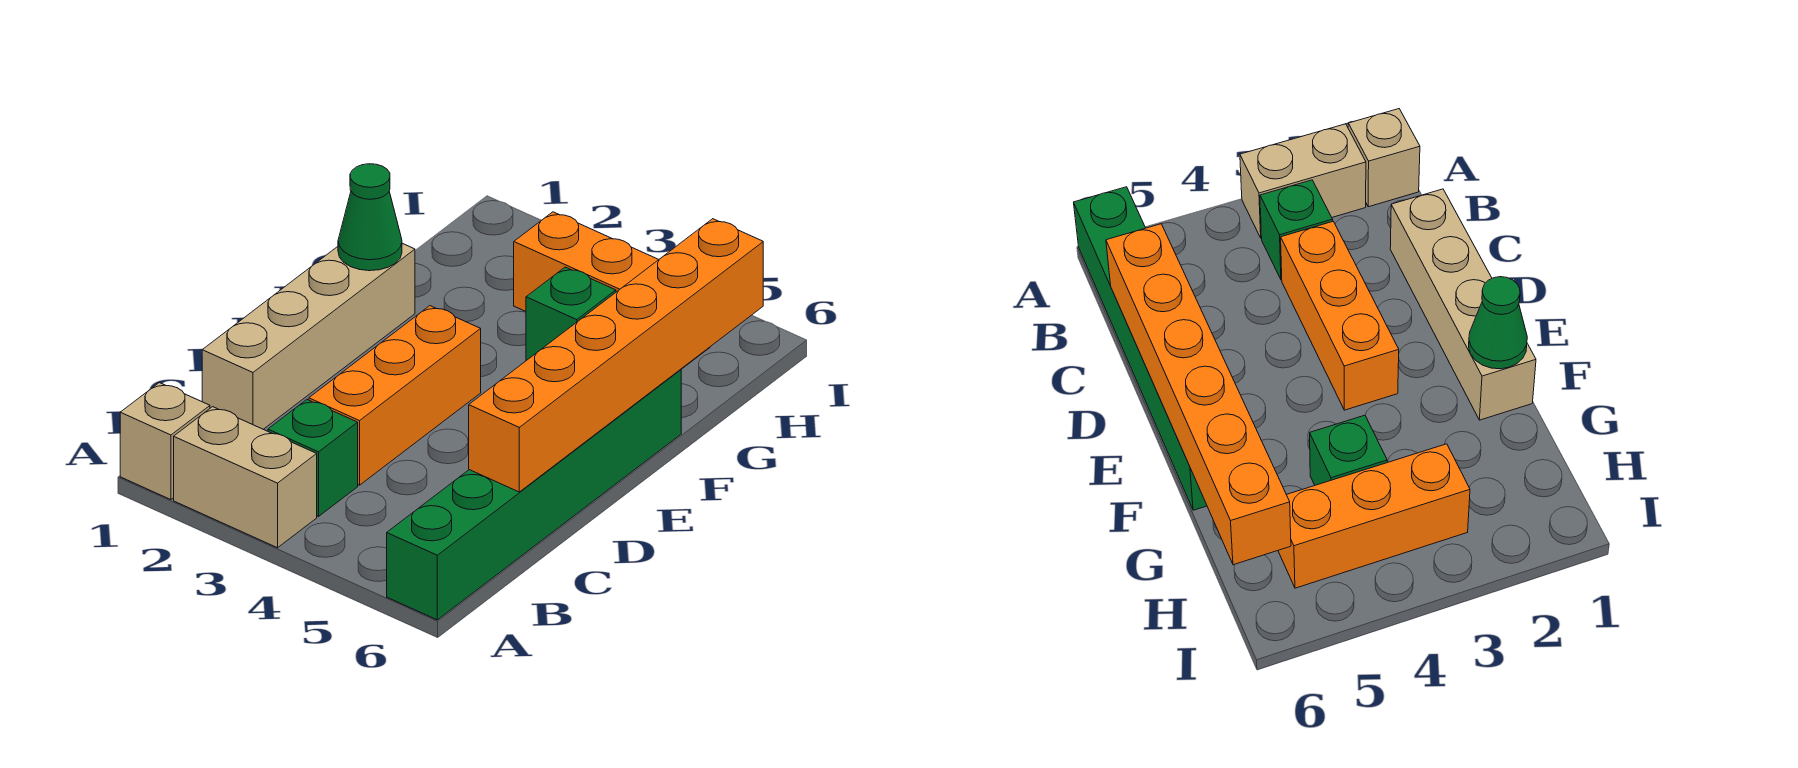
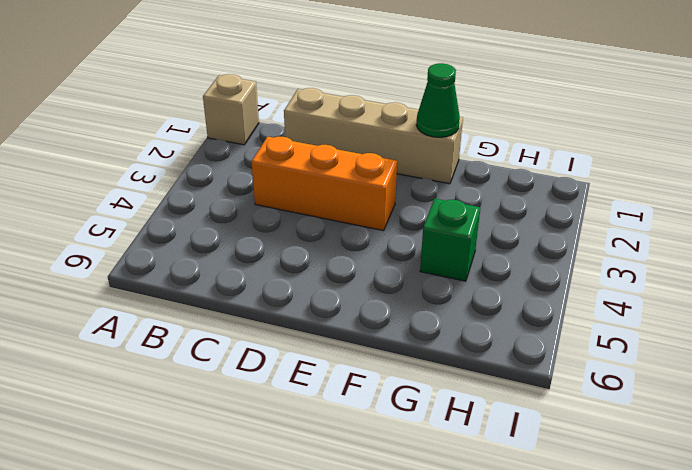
none -> tan brick A2:A3 level 1
none -> green brick A6:F6 level 1

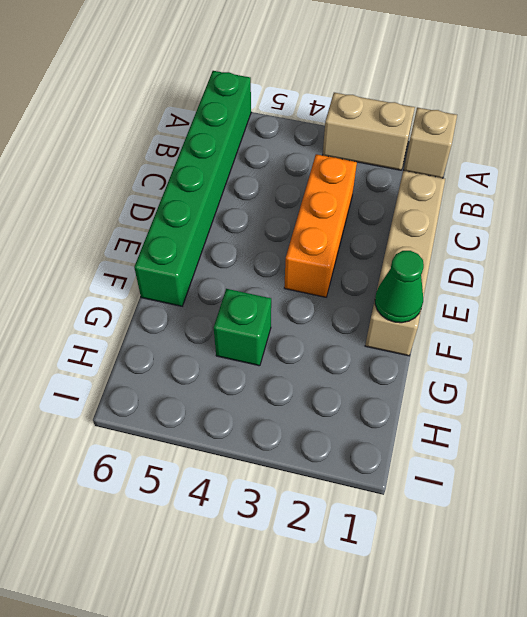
none -> green brick B3 level 1
none -> orange brick H3:H5 level 1

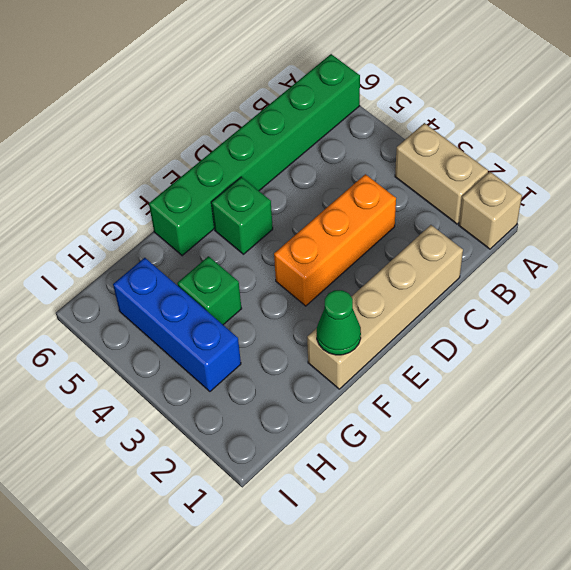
green brick E5 level 1 -> green brick B3 level 1
blue brick H3:H5 level 1 -> orange brick H3:H5 level 1
none -> orange brick C6:H6 level 2

